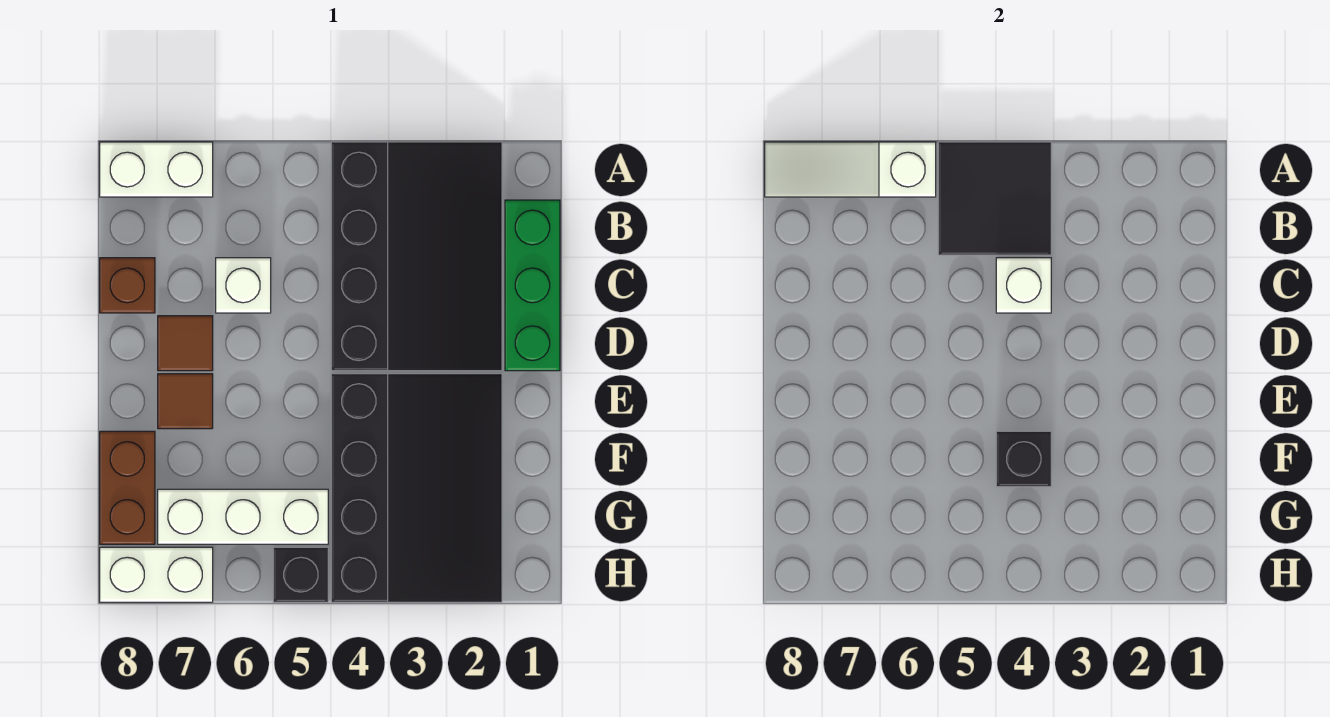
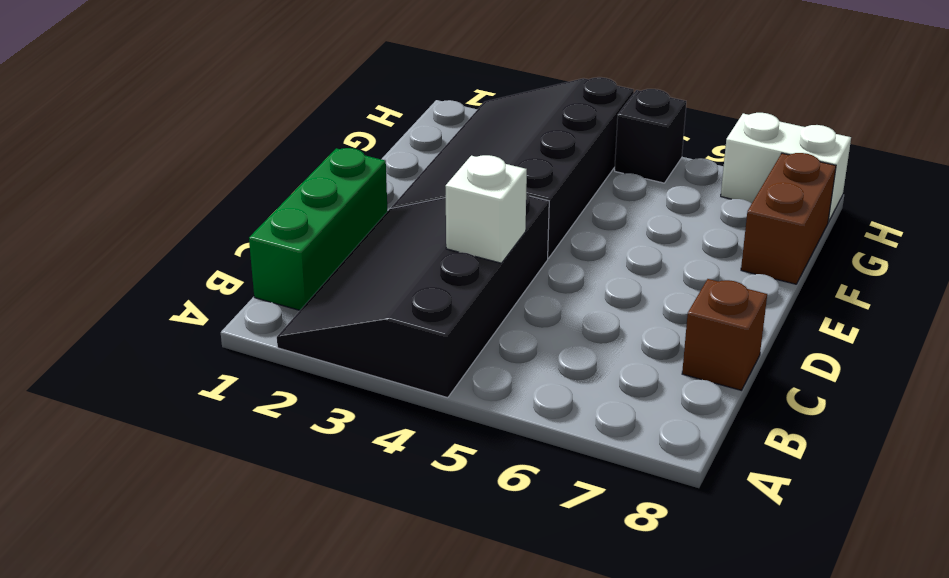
none -> white brick A7:A8 level 1
none -> white brick C6 level 1
none -> brown tile D7 level 1

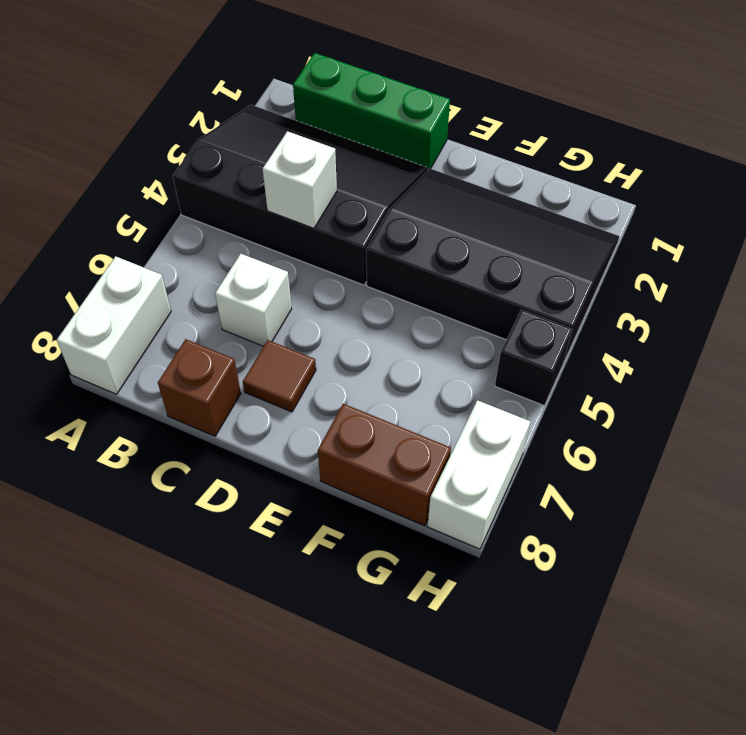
none -> brown tile E7 level 1
none -> white brick G5:G7 level 1
none -> black tile A4:B5 level 2

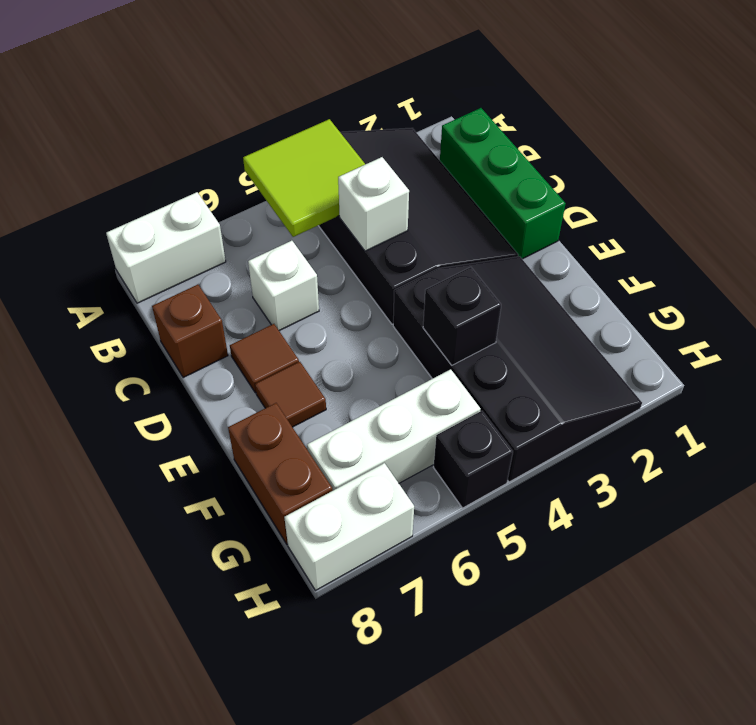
lime tile A4:B5 level 2 -> black tile A4:B5 level 2
none -> white slope A6:A8 level 2 top 6

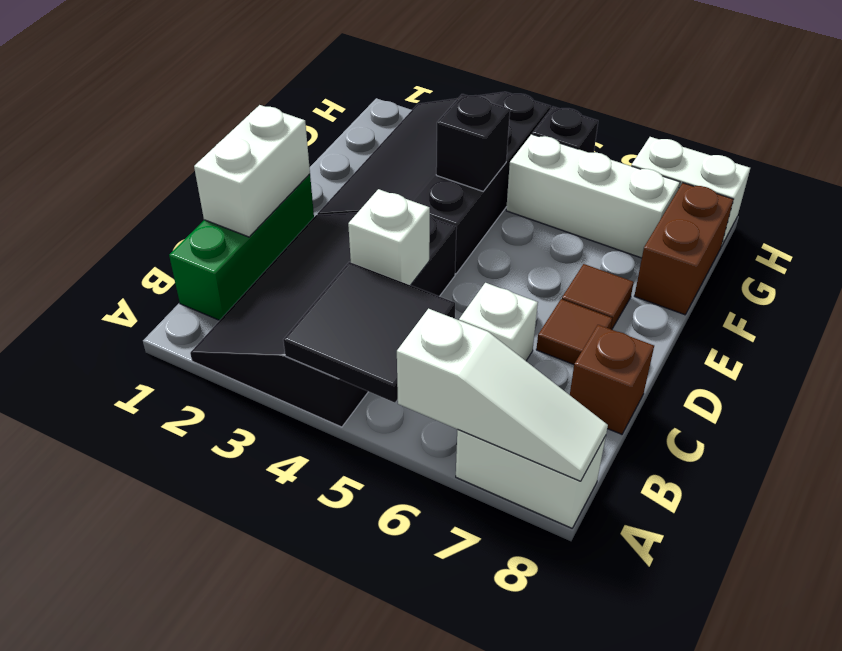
white brick C1:D1 level 2 -> none

